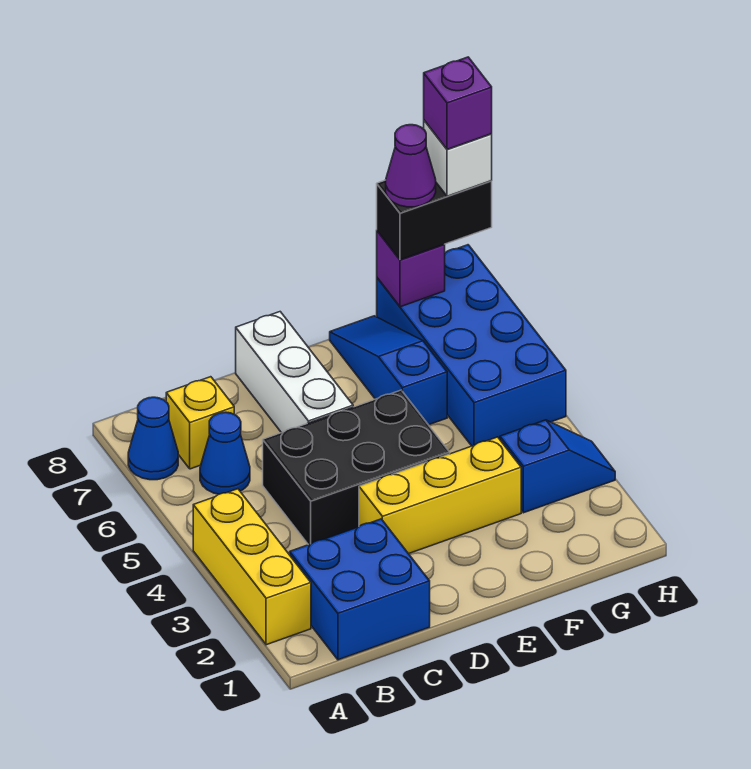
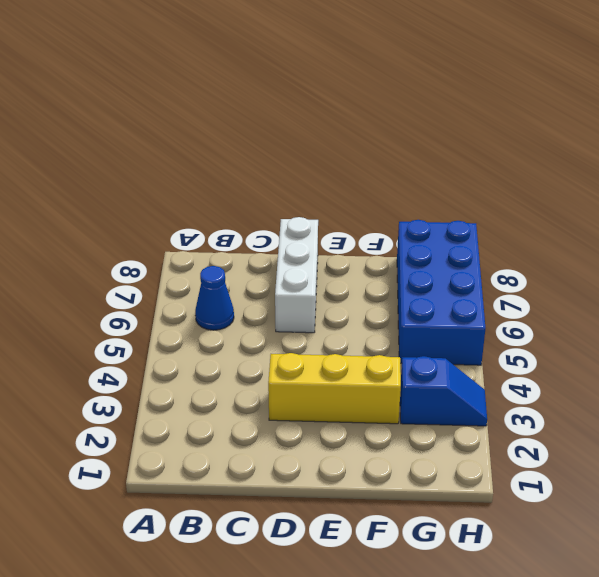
none -> yellow brick A2:A4 level 1
none -> blue cone A7 level 1
none -> blue brick B1:C2 level 1

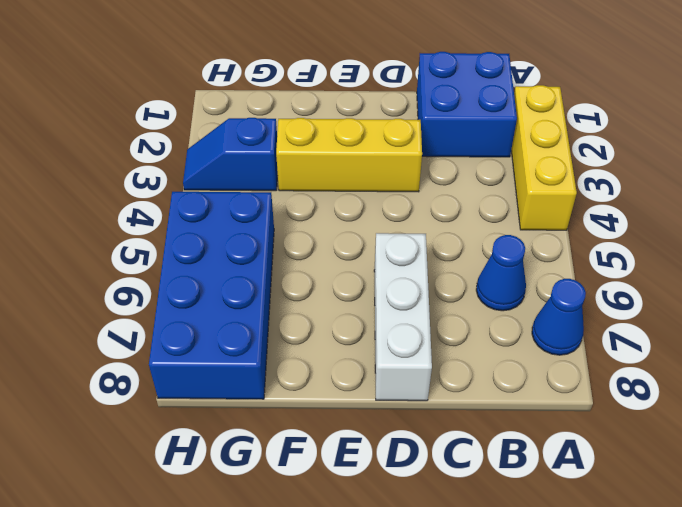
none -> yellow brick B7 level 1
none -> black brick C4:E5 level 1
none -> blue slope F6:F8 level 1 top 6

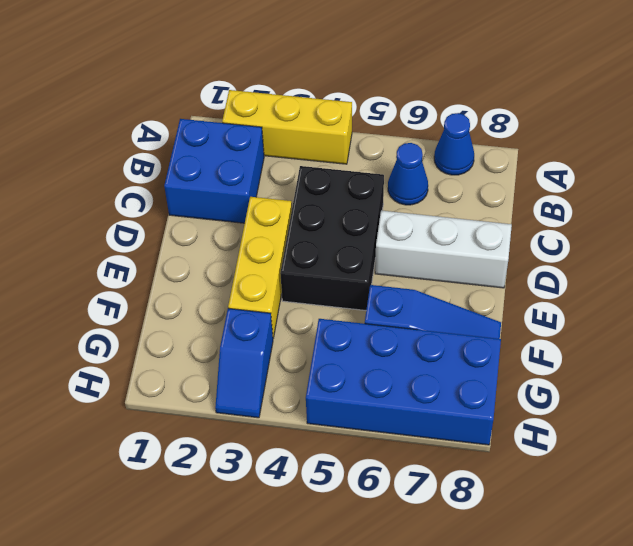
none -> yellow brick B7 level 1
none -> purple brick G8 level 2
none -> black brick G8:H8 level 3

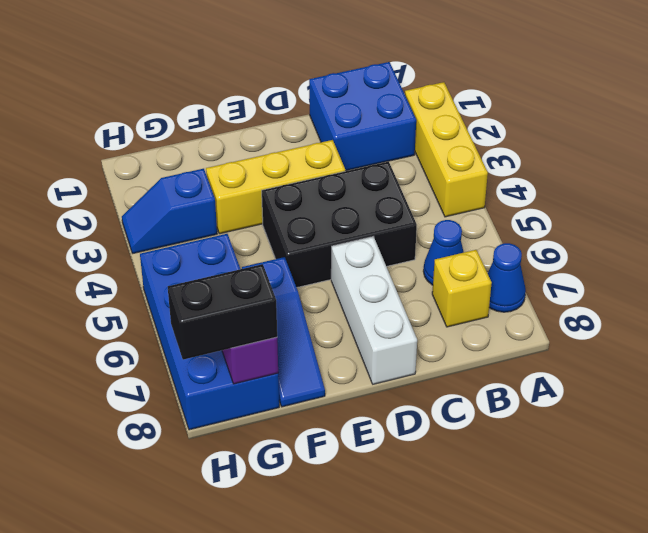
none -> purple cone G8 level 4
none -> white brick H8 level 4
none -> purple brick H8 level 5

